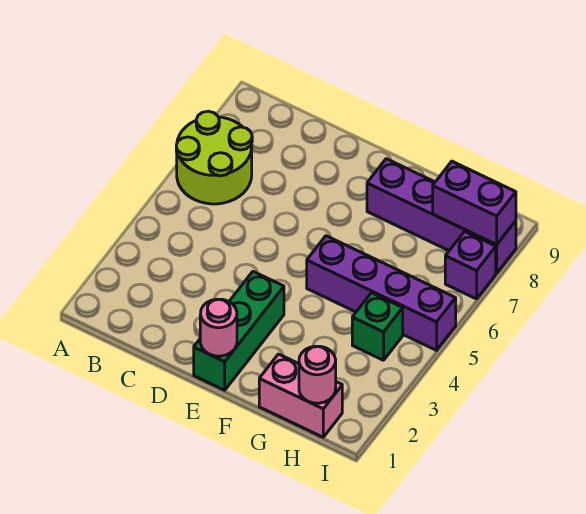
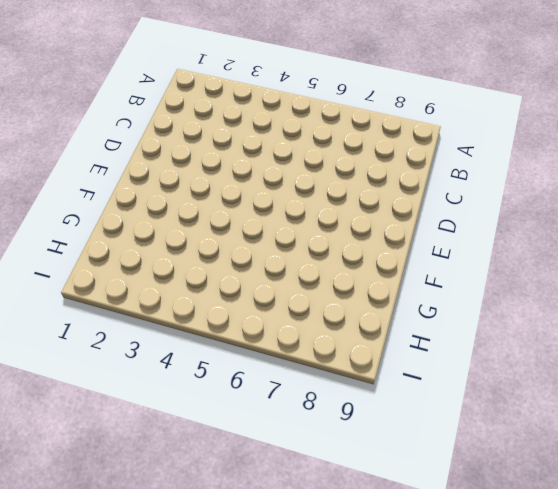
none -> lime round brick A6:B7 level 1
none -> green brick E1:E3 level 1

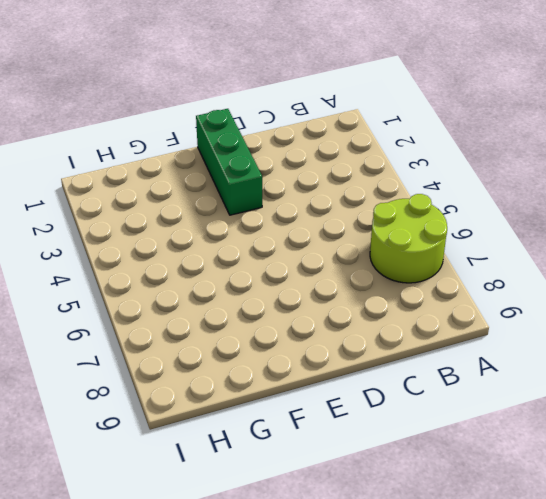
none -> purple brick F5:I5 level 1
none -> purple brick F8:I8 level 1

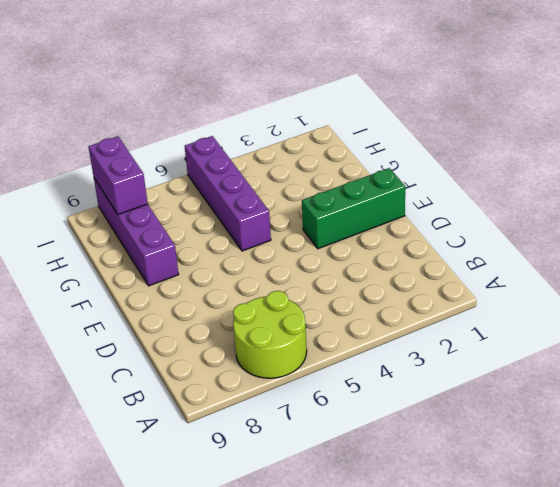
none -> pink brick G1:H1 level 1
none -> green brick H4 level 1

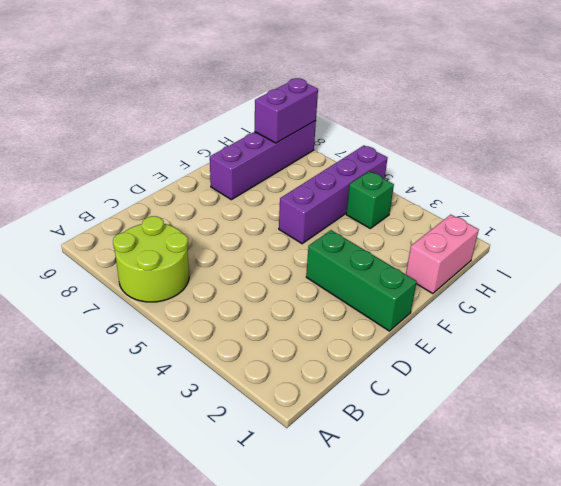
none -> purple brick I7 level 1
none -> pink round brick E1 level 2

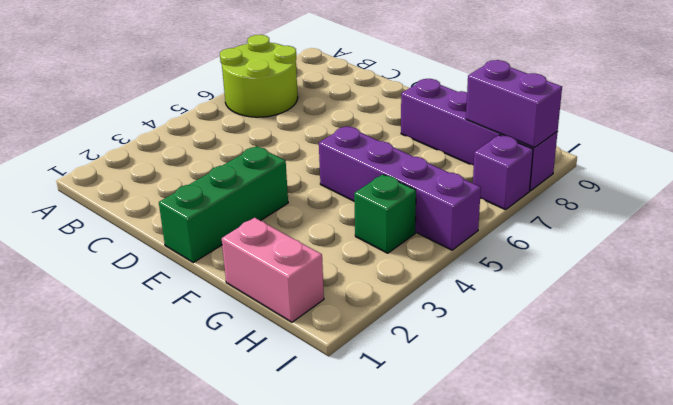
none -> pink round brick E1 level 2
none -> pink round brick H1 level 2

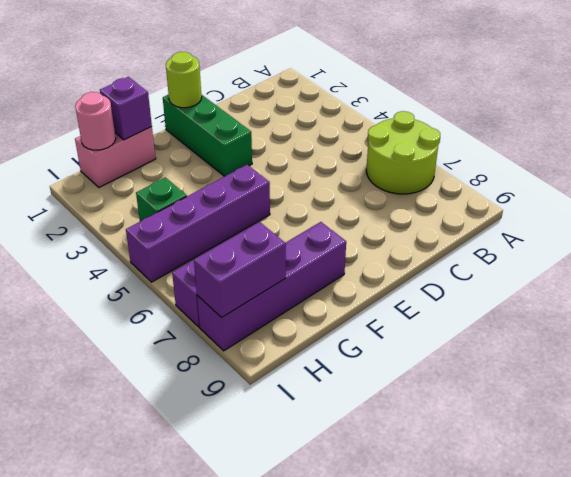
lime round brick E1 level 2 -> pink round brick E1 level 2
purple brick G1 level 2 -> none

